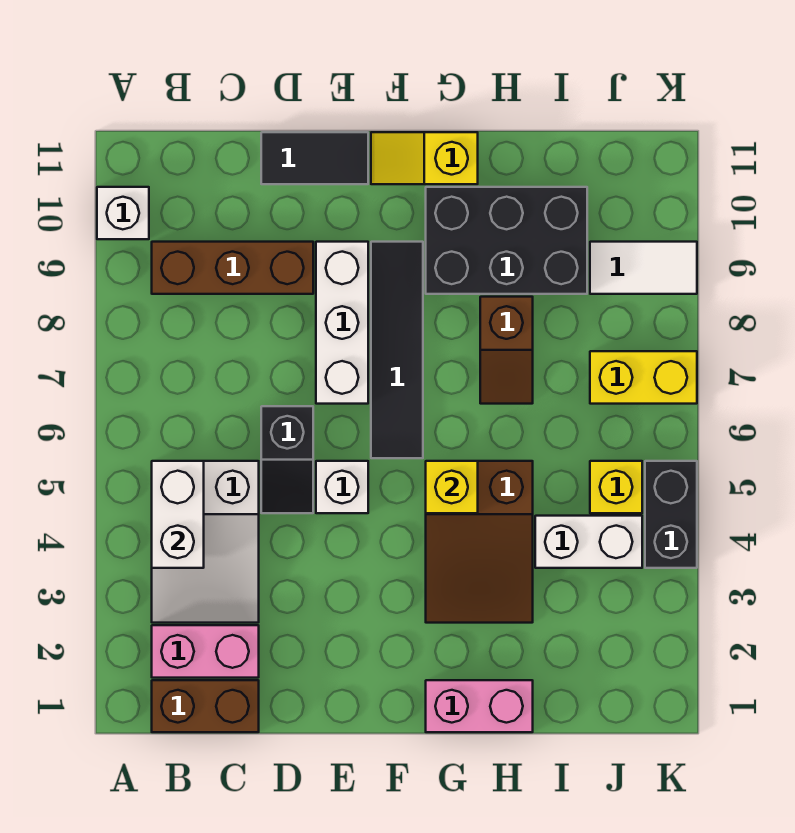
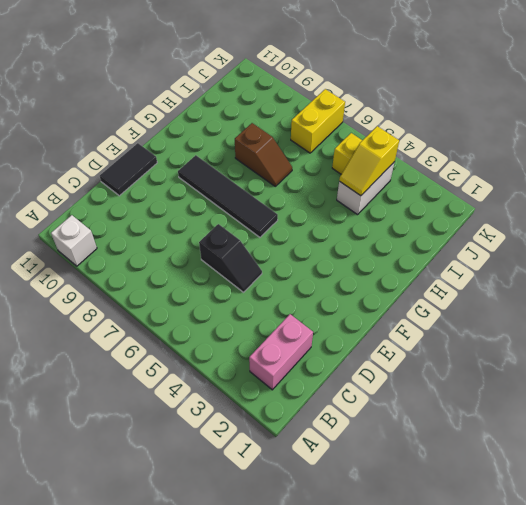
yellow slope I4:J4 level 2 top J -> yellow slope F11:G11 level 1 top G
none -> brown brick B1:C1 level 1
none -> white slope B3:C5 level 1 top 5
none -> brown brick B9:D9 level 1

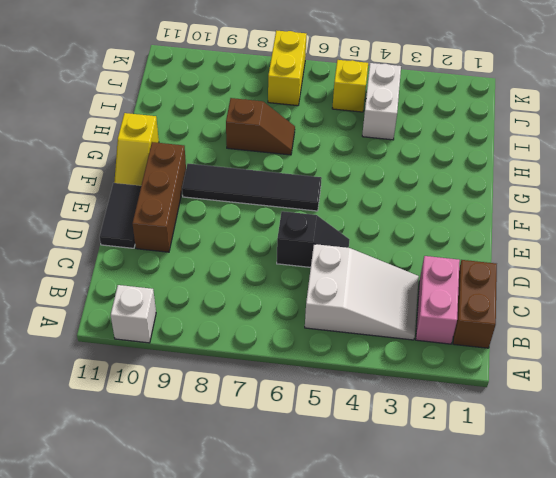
brown brick D10:F10 level 1 -> brown brick B9:D9 level 1
none -> white brick E5 level 1
none -> white brick E7:E9 level 1
none -> pink brick G1:H1 level 1

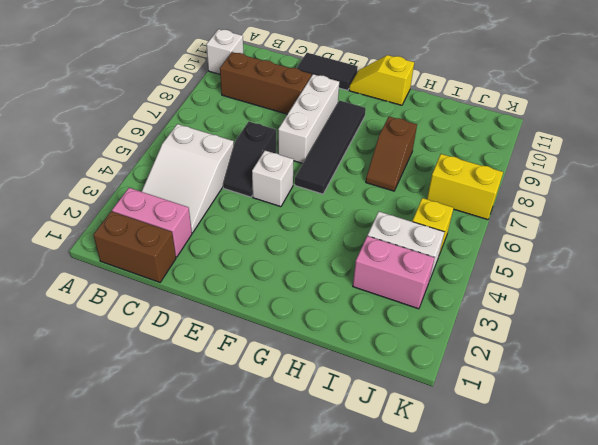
pink brick I3:J3 level 1 -> pink brick G1:H1 level 1
none -> brown slope G3:H5 level 1 top 5
none -> black brick G9:I10 level 1
none -> white tile J9:K9 level 1

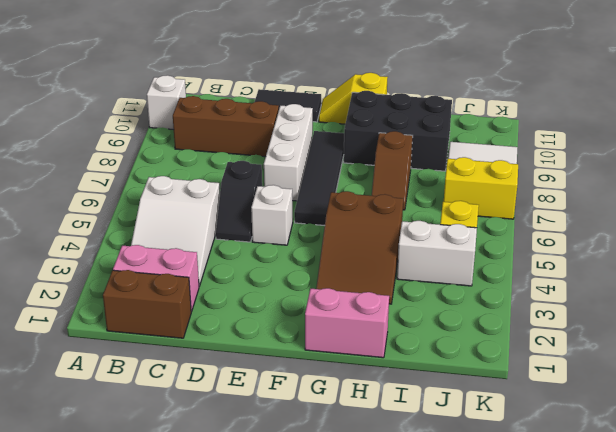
none -> black brick K4:K5 level 1
none -> white brick B4:B5 level 2
none -> yellow brick G5 level 2

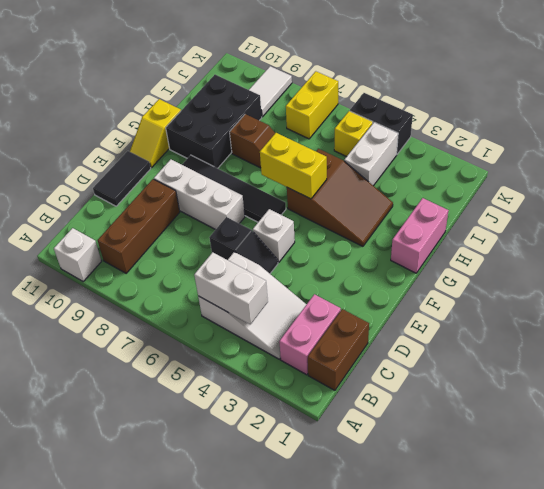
yellow brick G5:G6 level 2 -> yellow brick G5 level 2

